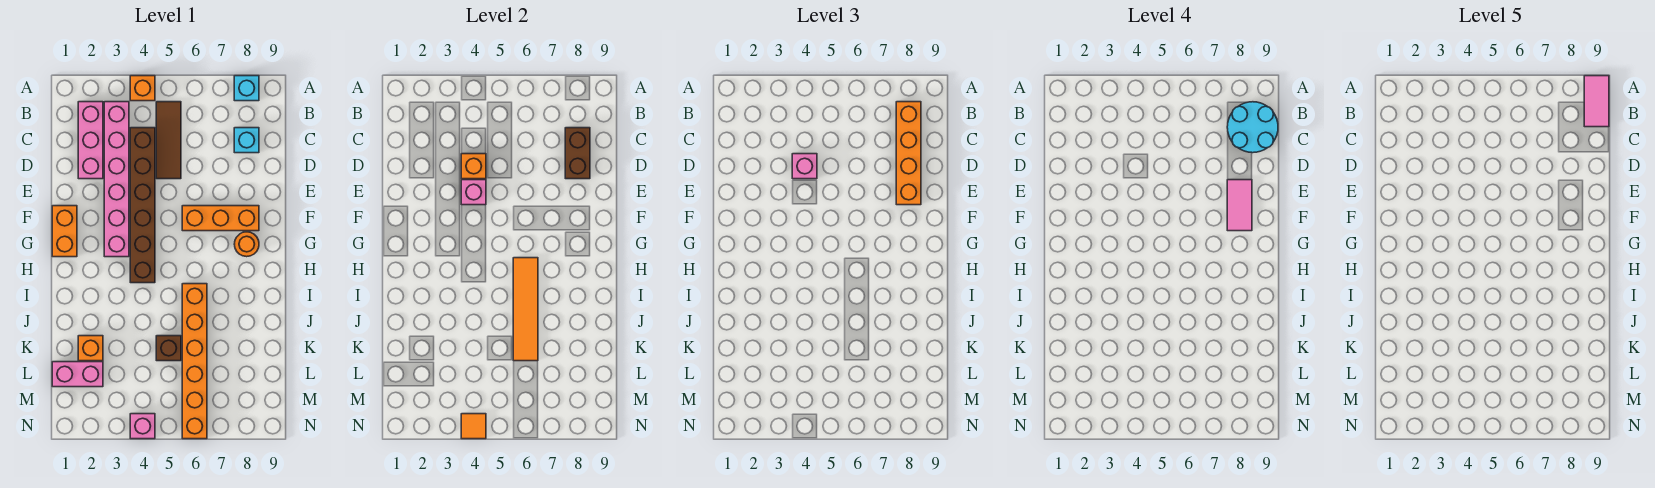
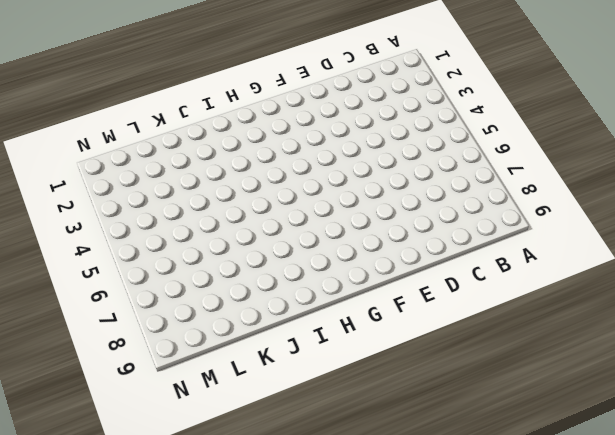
none -> orange brick A4 level 1
none -> cyan brick A8 level 1
none -> pink brick B2:D2 level 1

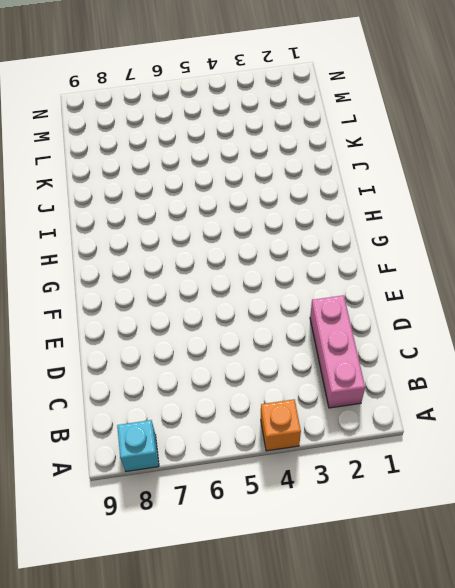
none -> pink brick B3:G3 level 1
none -> brown tile B5:D5 level 1
none -> brown brick C4:H4 level 1

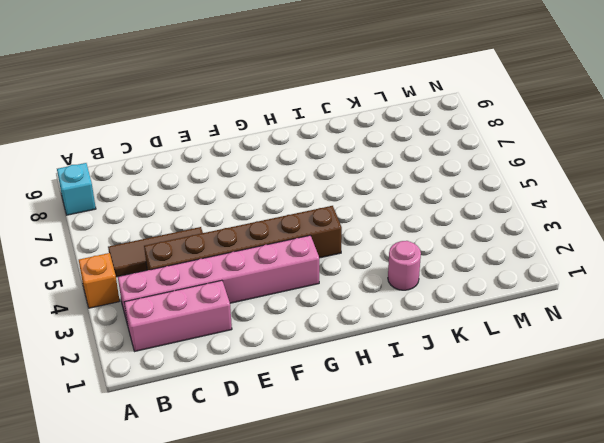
pink round brick J2 level 1 -> none
none -> cyan brick C8 level 1
none -> orange brick F1:G1 level 1
none -> orange brick F6:F8 level 1

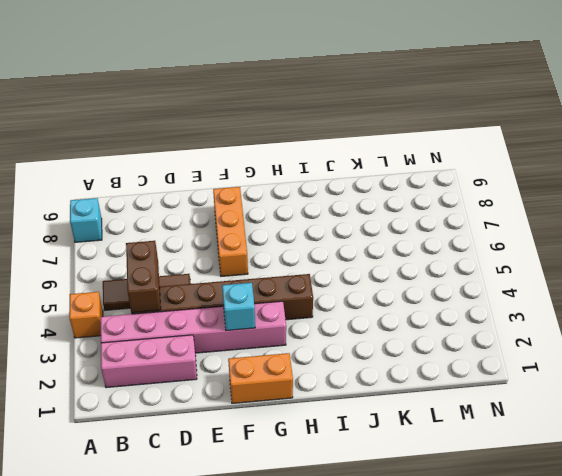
brown brick C4:C5 level 2 -> brown brick C8:D8 level 2
cyan brick F3 level 2 -> cyan brick C8 level 1
none -> orange round brick G8 level 1
none -> orange brick I6:N6 level 1
none -> orange brick K2 level 1

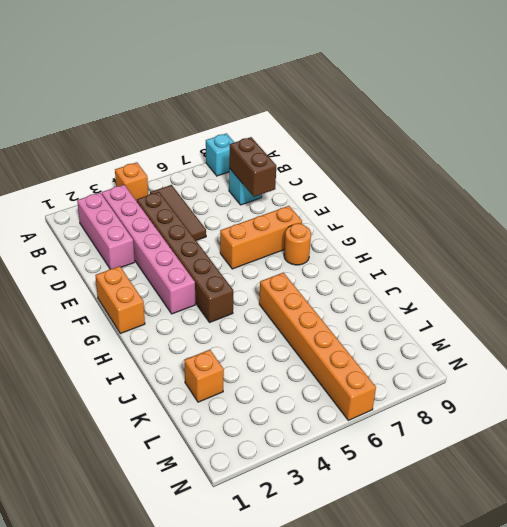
none -> brown brick K5 level 1
none -> pink brick L1:L2 level 1
none -> pink brick N4 level 1

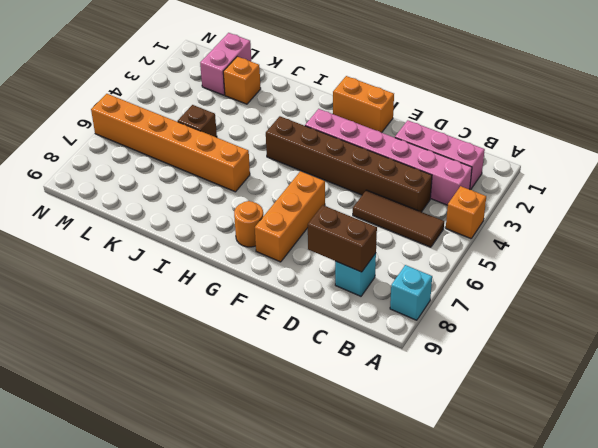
none -> pink brick N4 level 1
none -> orange brick D4 level 2
none -> pink brick E4 level 2

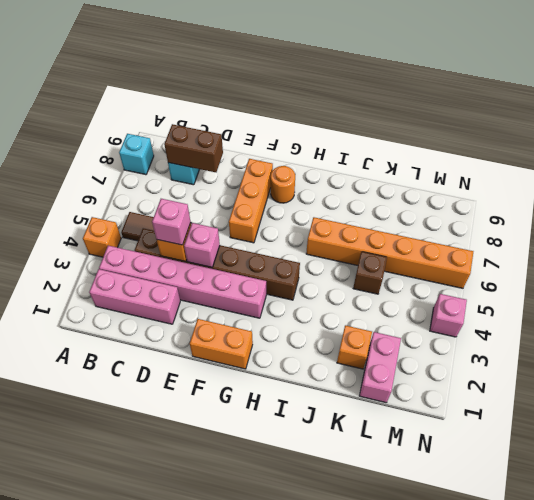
none -> orange tile H6:K6 level 2
none -> orange tile N4 level 2
none -> orange brick B8:E8 level 3

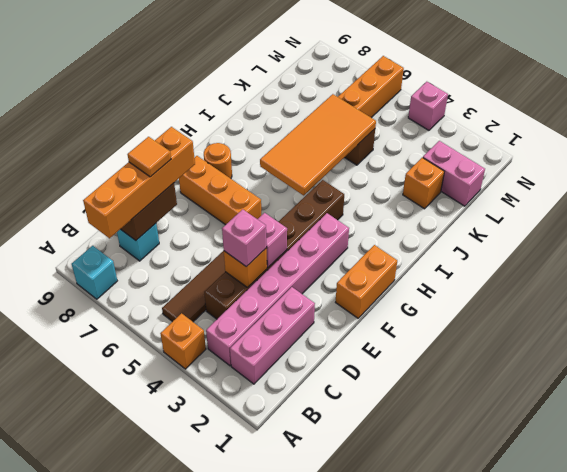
orange tile D8 level 4 -> orange tile N4 level 2
orange tile H5:K6 level 2 -> orange tile H6:K6 level 2
none -> cyan round brick B8:C9 level 4
none -> pink tile E8:F8 level 4
none -> pink tile A9:B9 level 5

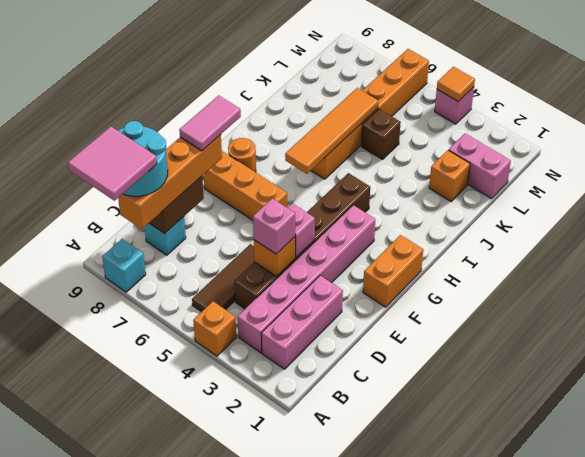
pink tile A8:B9 level 5 -> pink tile A9:B9 level 5

